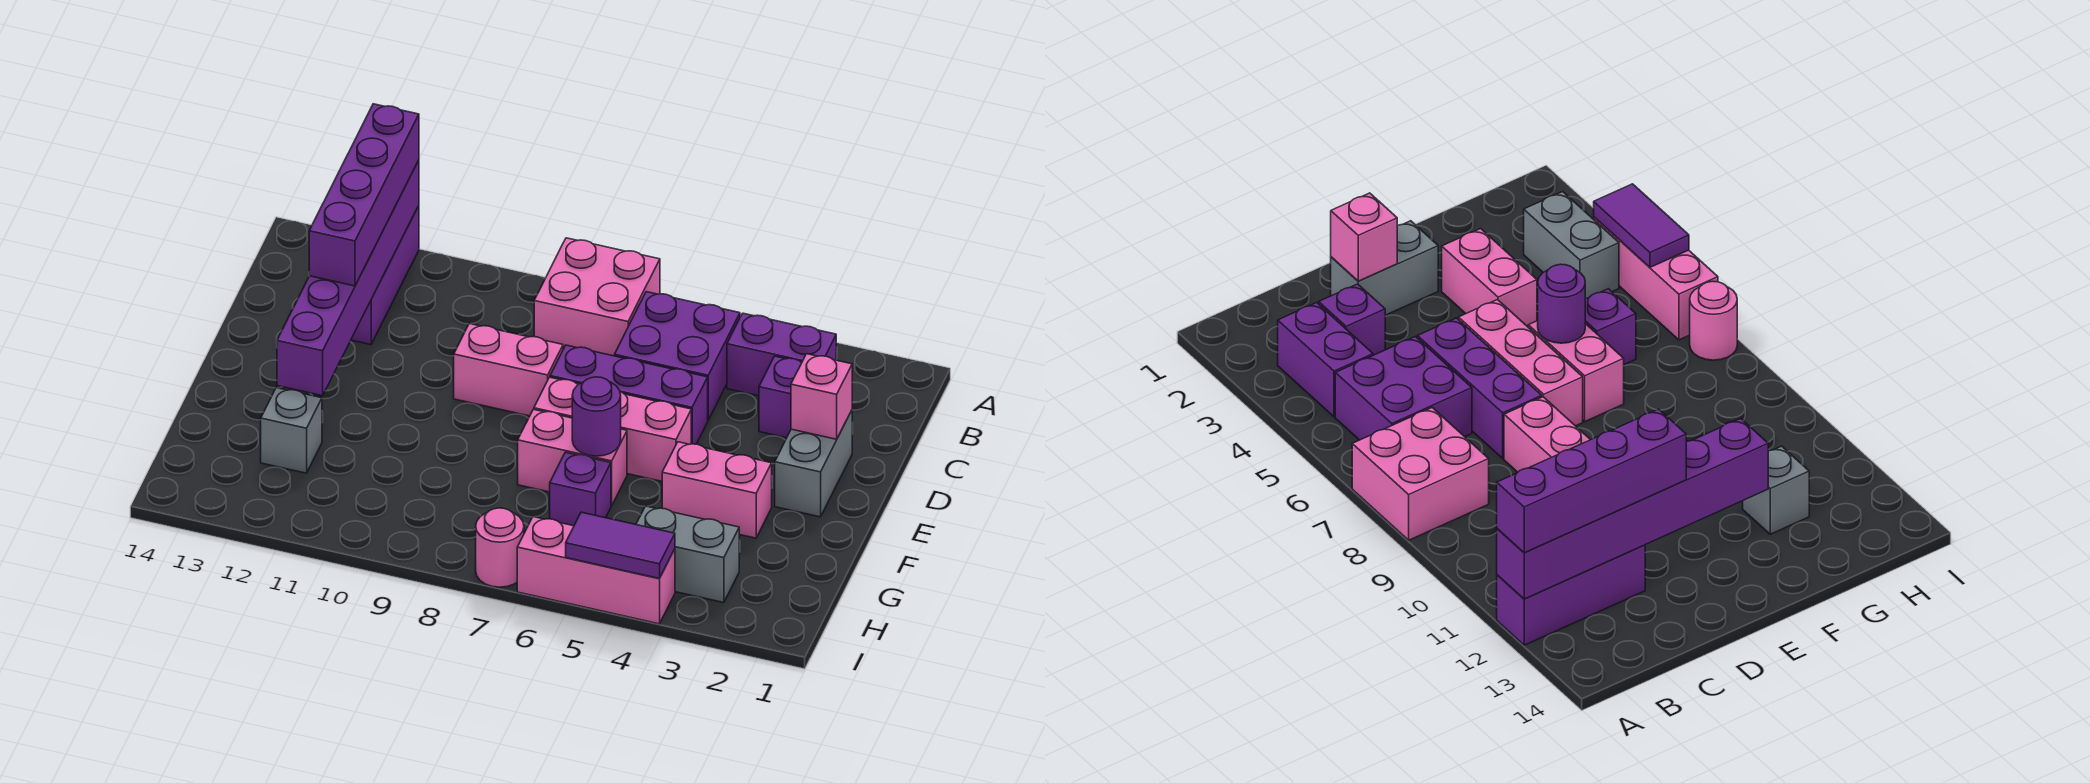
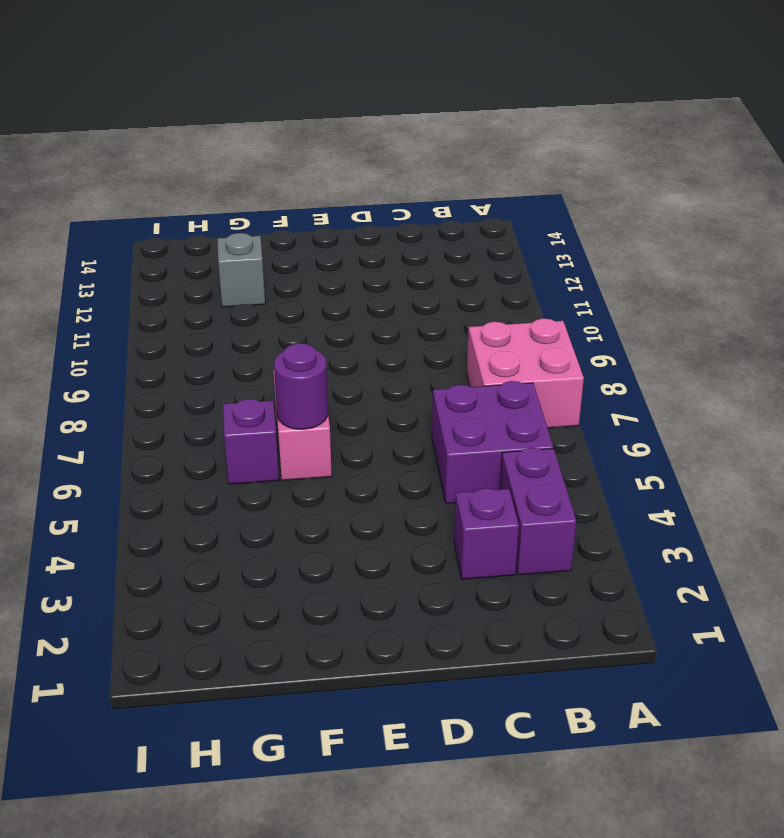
none -> purple brick A12:C12 level 1
none -> grey brick D2:E2 level 1
none -> purple brick D5:D7 level 1

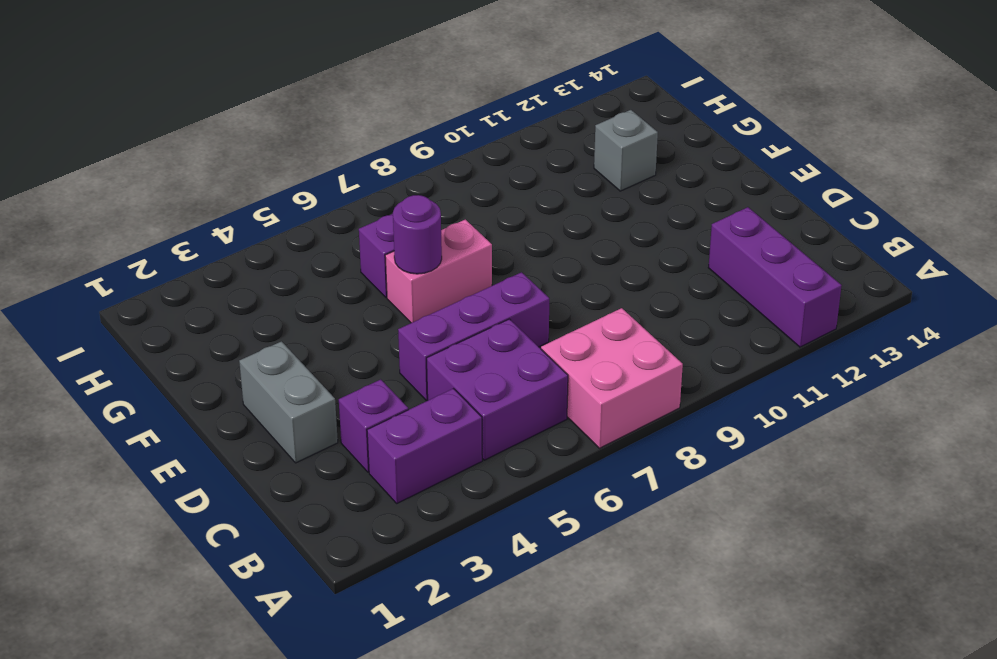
none -> pink brick D8:D9 level 1
none -> pink brick E5:E7 level 1
none -> pink brick F3:F4 level 1

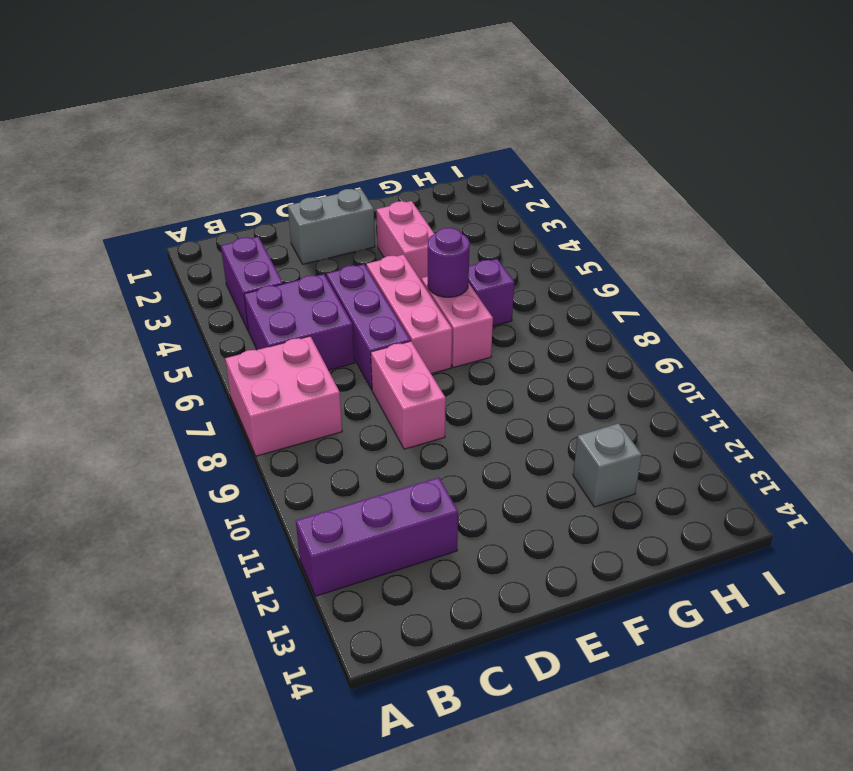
none -> purple brick C3 level 1
none -> grey brick H3:H4 level 1
none -> pink brick I4:I6 level 1

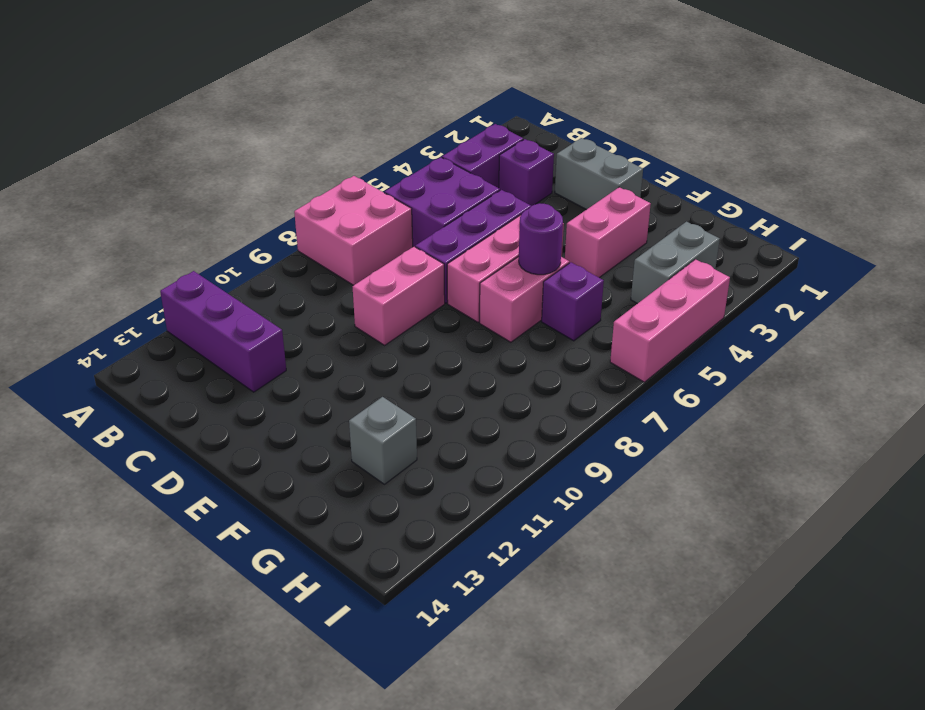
none -> pink round brick I7 level 1
none -> purple brick A12:F12 level 2
none -> pink brick D2 level 2

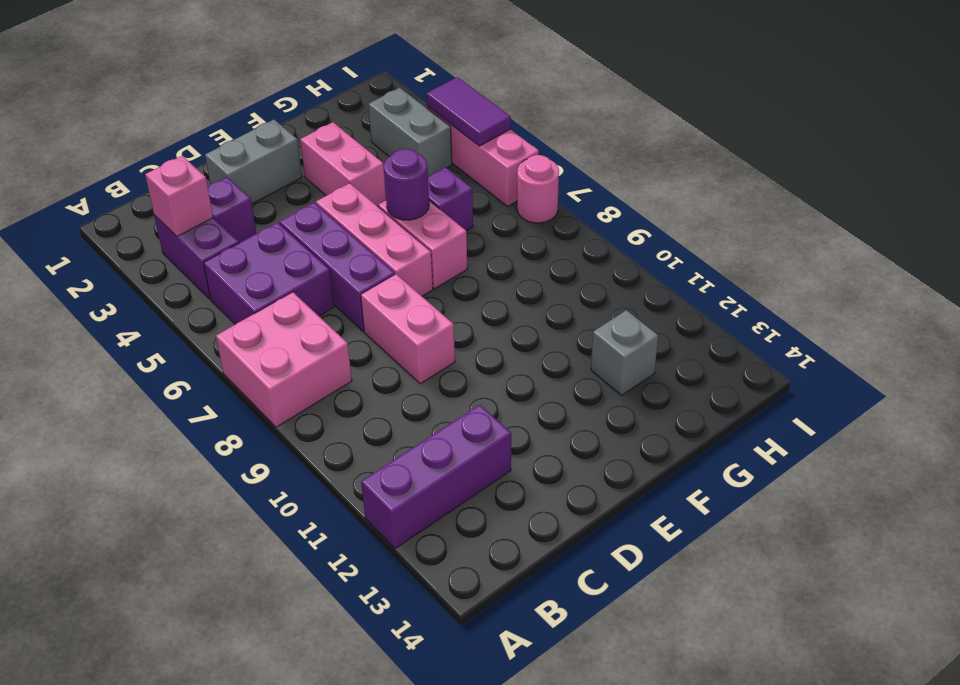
pink brick B3 level 2 -> pink brick D2 level 2
none -> purple brick A12:F12 level 2
none -> purple brick A12:D12 level 3

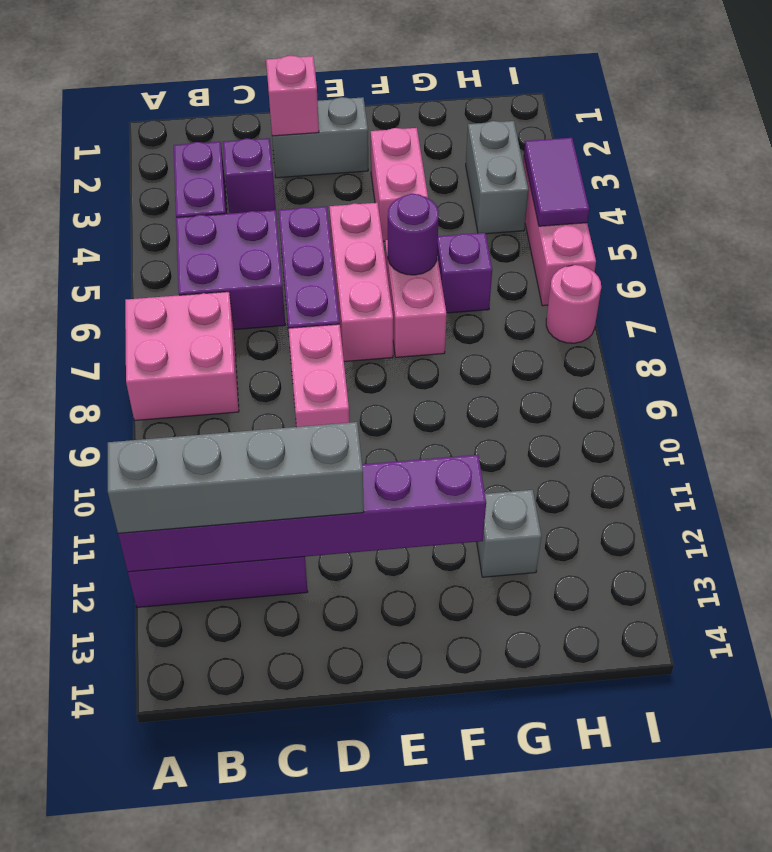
grey brick A12:D12 level 3 -> purple brick A12:D12 level 3

